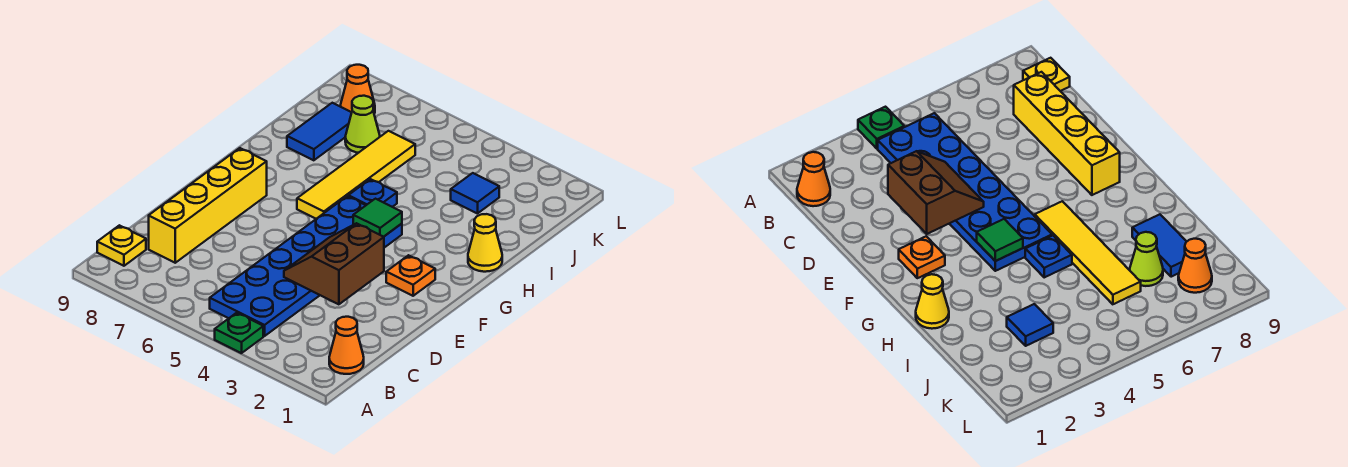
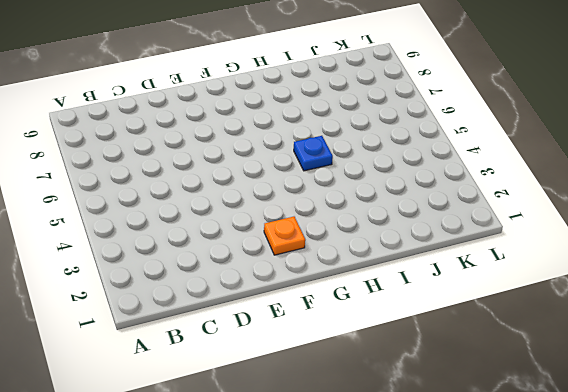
none -> green plate A4 level 1
none -> orange cone B1 level 1
none -> blue plate B4:G5 level 1

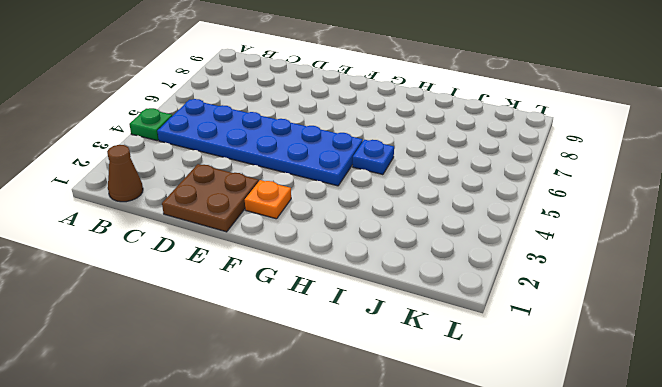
brown cone B1 level 1 -> orange cone B1 level 1
brown plate D1:E2 level 1 -> none
none -> yellow plate B9 level 1
none -> yellow brick C8:F8 level 1
none -> yellow tile G6:J6 level 1

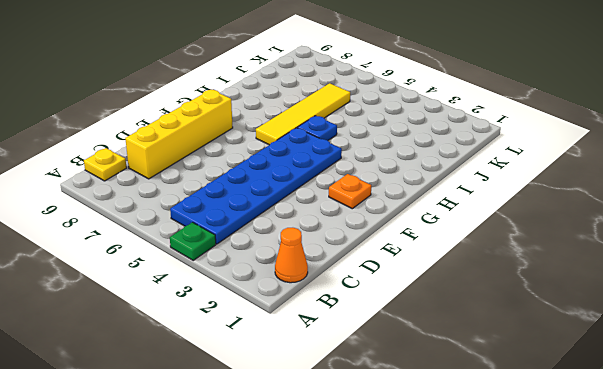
none -> yellow cone H1 level 1
none -> blue tile I8:J8 level 1
none -> blue tile J3 level 1

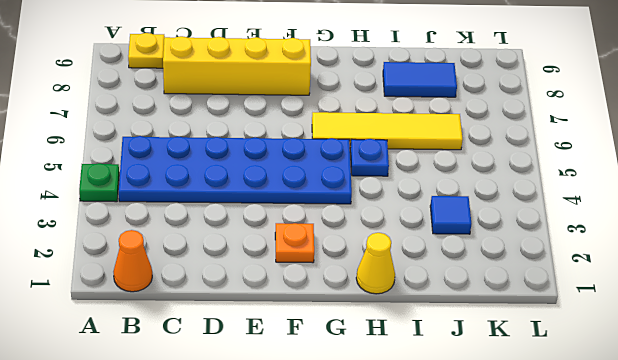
none -> lime cone J7 level 1
none -> orange cone K8 level 1
none -> brown slope D3:E4 level 2 top 3

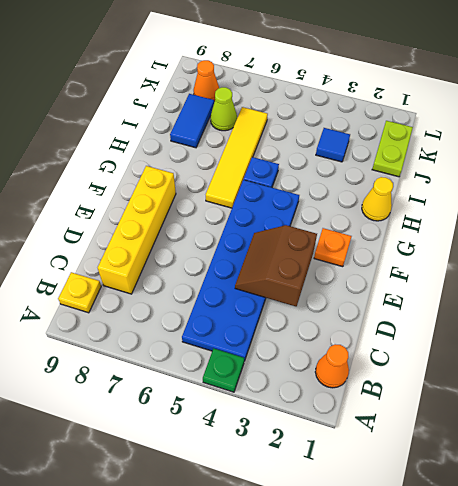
lime plate J1:K1 level 1 -> none
none -> green tile G4 level 2

